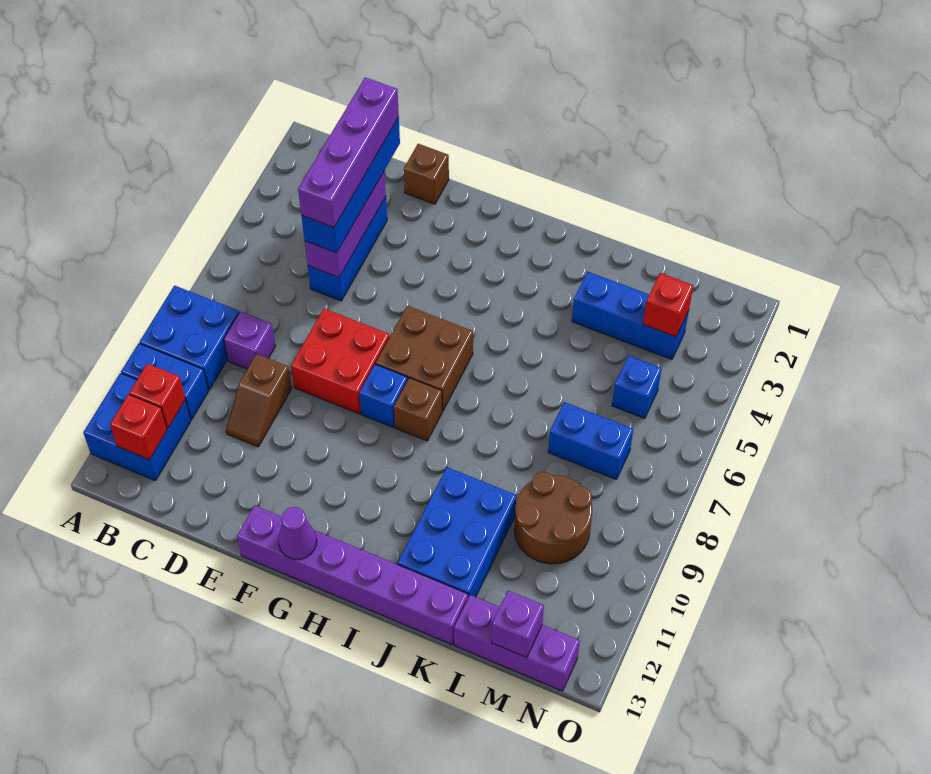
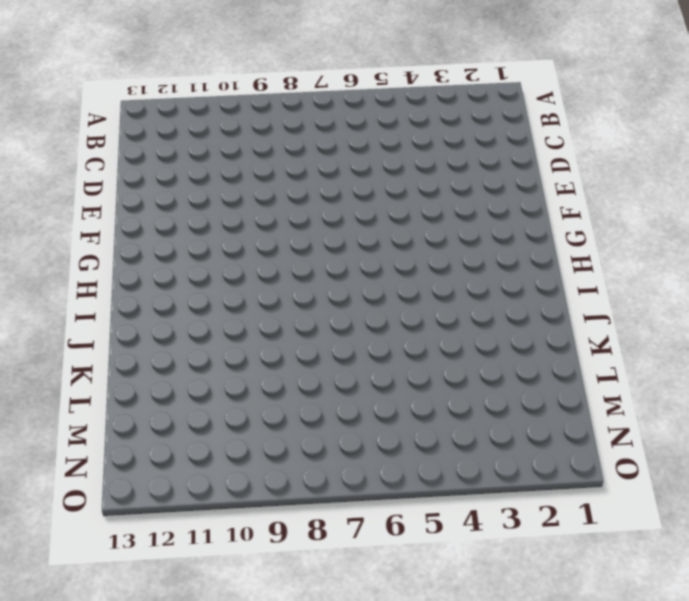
none -> blue brick A8:B9 level 1
none -> blue brick A10:B10 level 1
none -> blue brick A11:B12 level 1

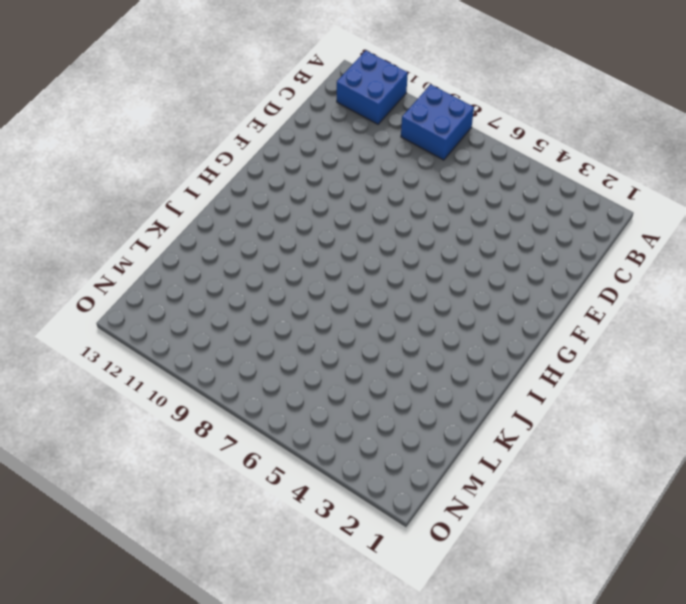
none -> blue brick A10:B10 level 1
none -> purple brick C8 level 1
none -> blue brick D3:D5 level 1

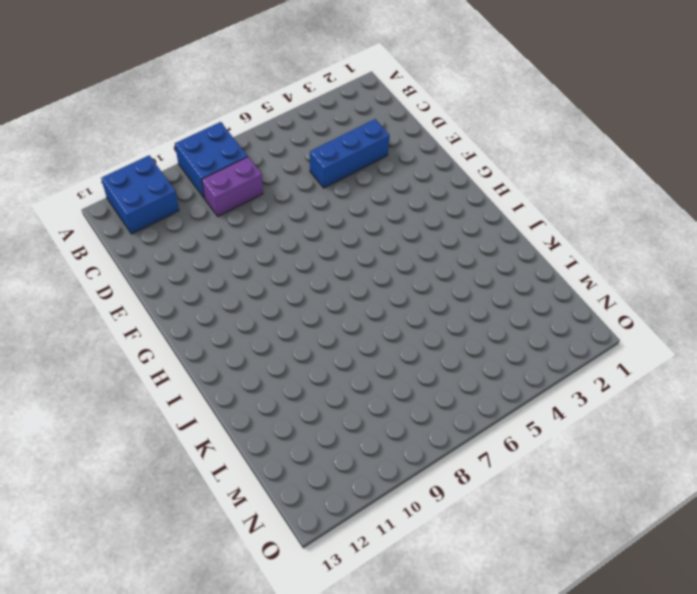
purple brick C8:C9 level 1 -> purple brick C8 level 1
none -> blue brick A10:B10 level 1
none -> brown slope D9:D10 level 1 top 9
none -> brown brick E1 level 1

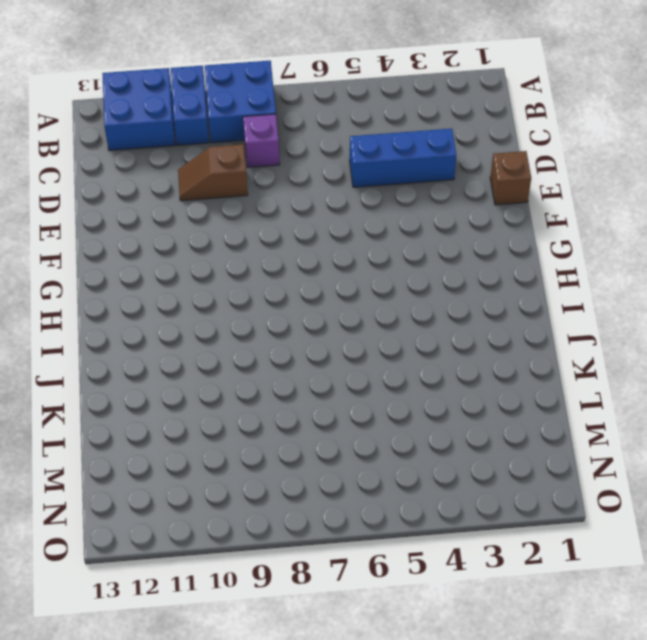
none -> red brick E7:F8 level 1
none -> purple brick F13:K13 level 1
none -> brown brick G6:H7 level 1

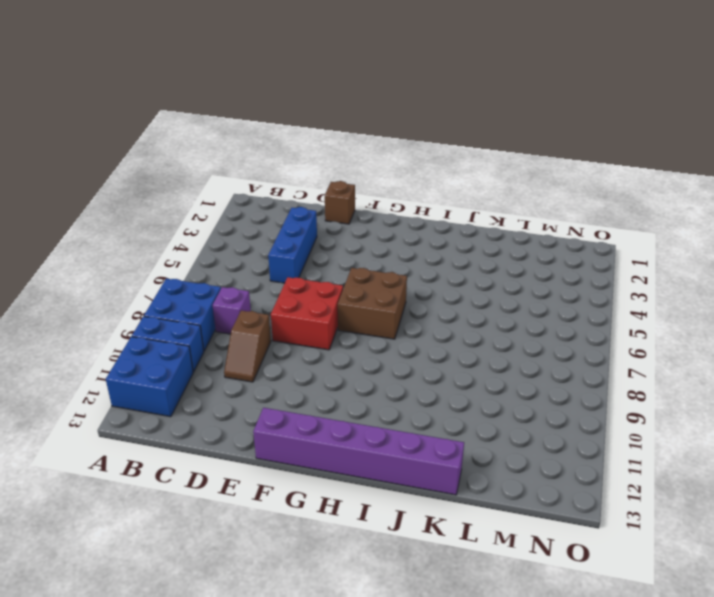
none -> blue brick G8 level 1
none -> brown brick H8 level 1
none -> blue brick J10:K12 level 1

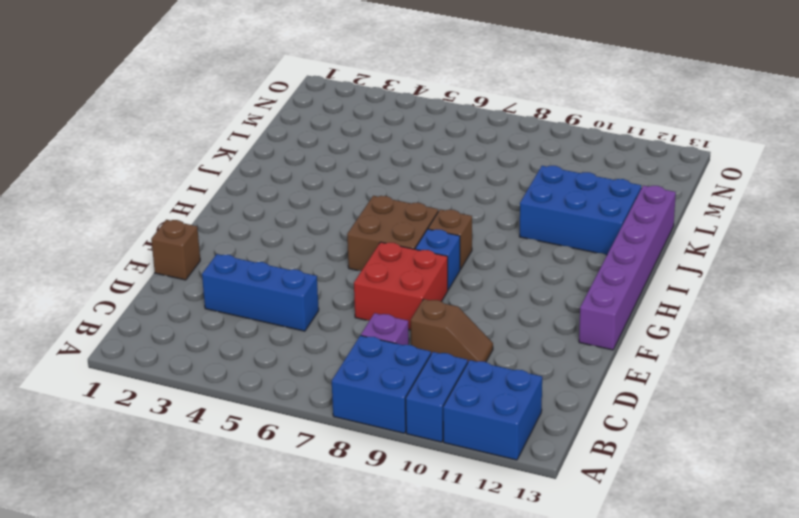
none -> blue brick K3:M3 level 1
none -> blue brick L7:M7 level 1
none -> brown round brick L9:M10 level 1

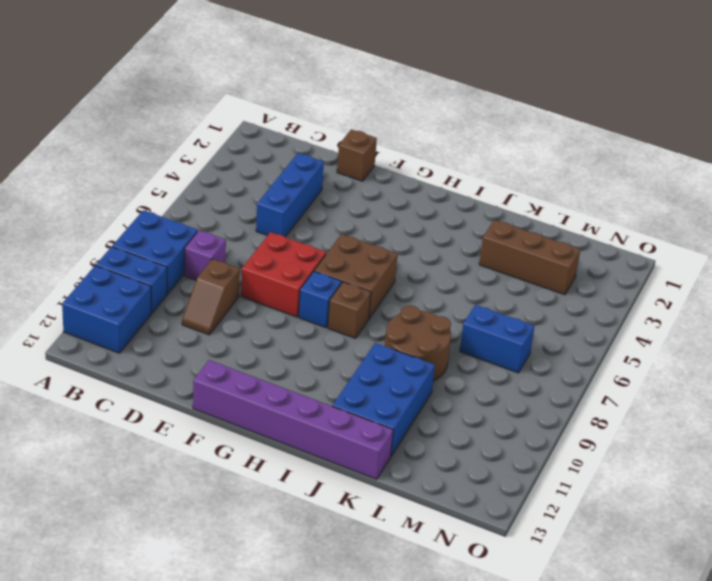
brown round brick J8:K9 level 1 -> brown round brick L9:M10 level 1
brown brick K3:M3 level 1 -> blue brick K3:M3 level 1
none -> purple brick L13:N13 level 1
none -> blue brick M5 level 1
none -> red brick B11 level 2

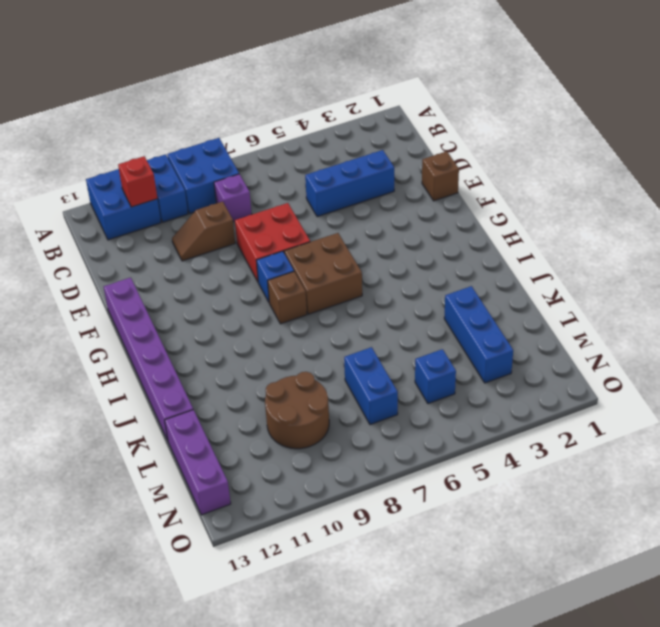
none -> blue brick J10:K12 level 1
none -> red brick B12 level 2
none -> purple brick D3:D5 level 2

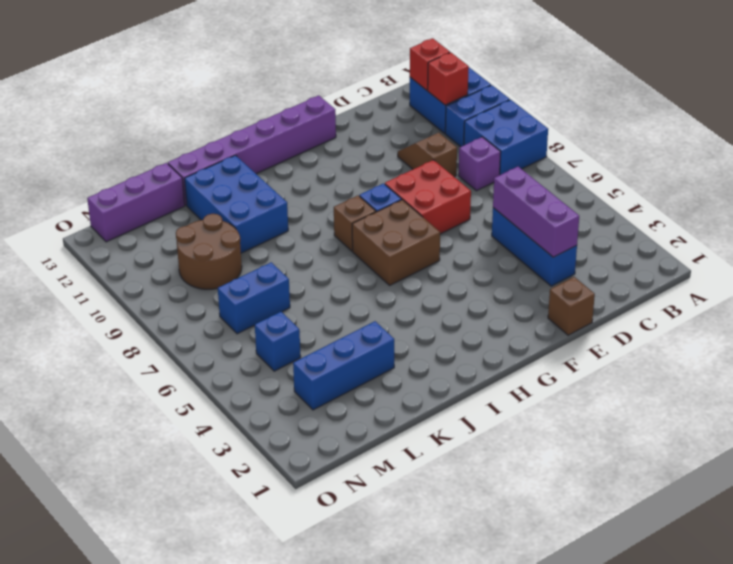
none -> purple cone G13 level 2
none -> red brick M3 level 2
none -> purple brick M13 level 2

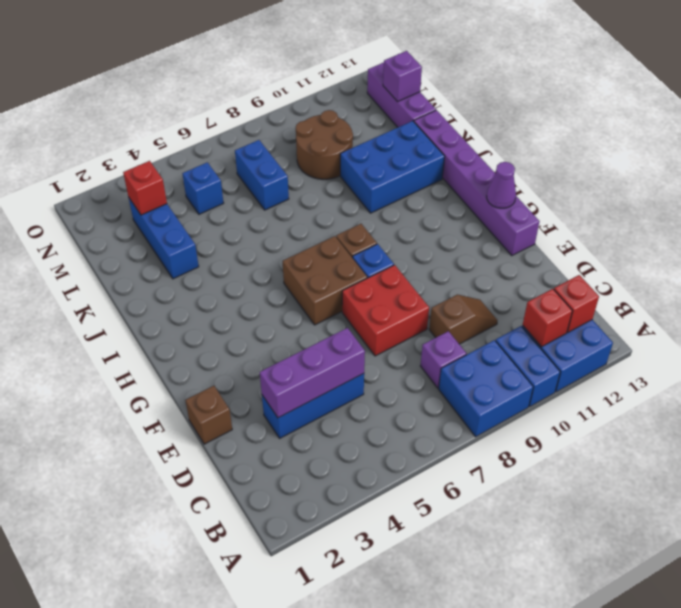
none -> blue brick D2:D5 level 3
none -> purple brick D2:D5 level 4

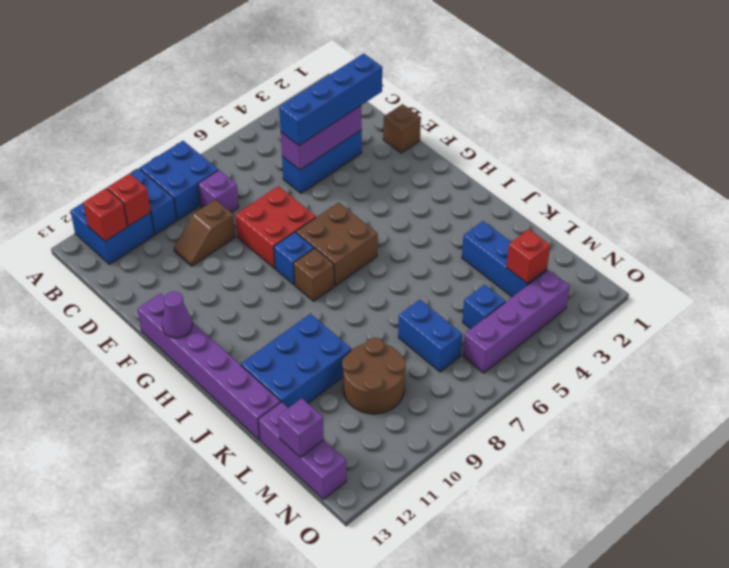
purple brick N3:N6 level 1 -> purple brick D2:D5 level 4

